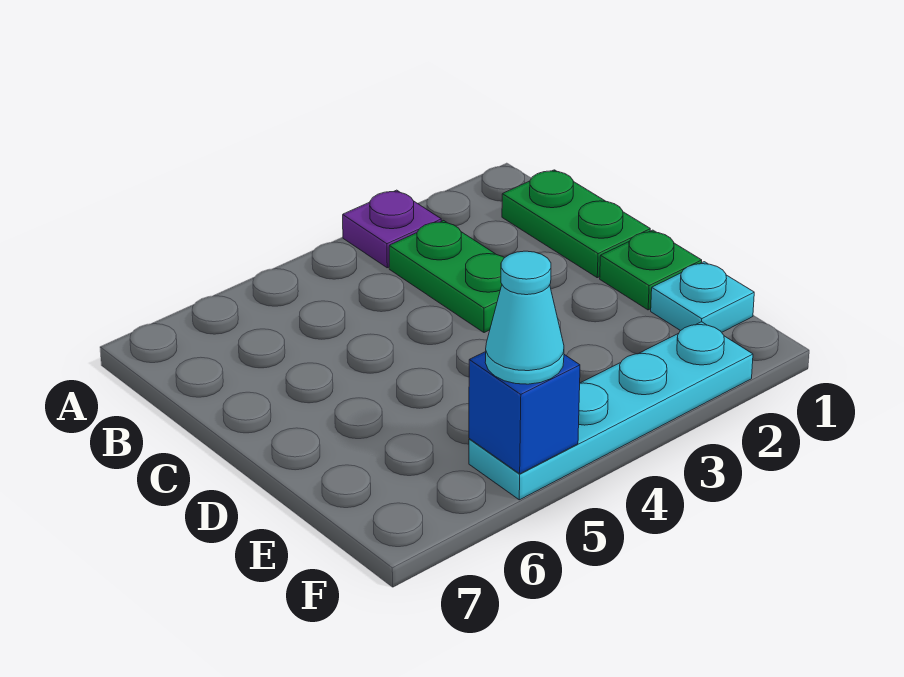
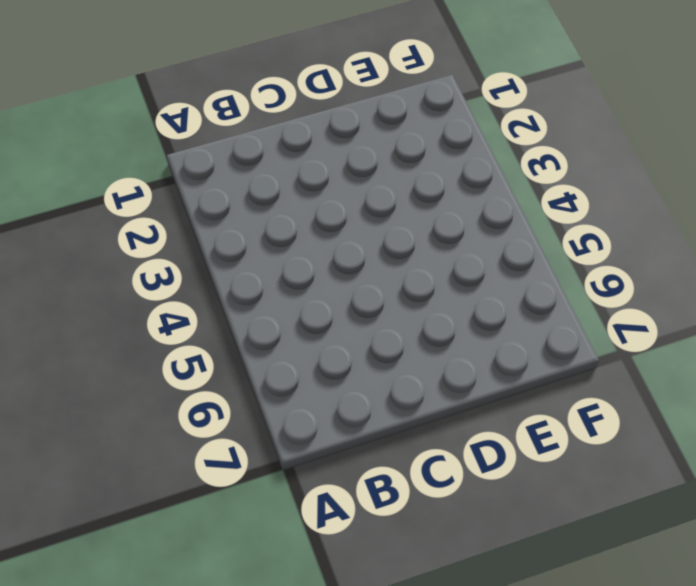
none -> purple plate A3 level 1
none -> green plate B1:C1 level 1

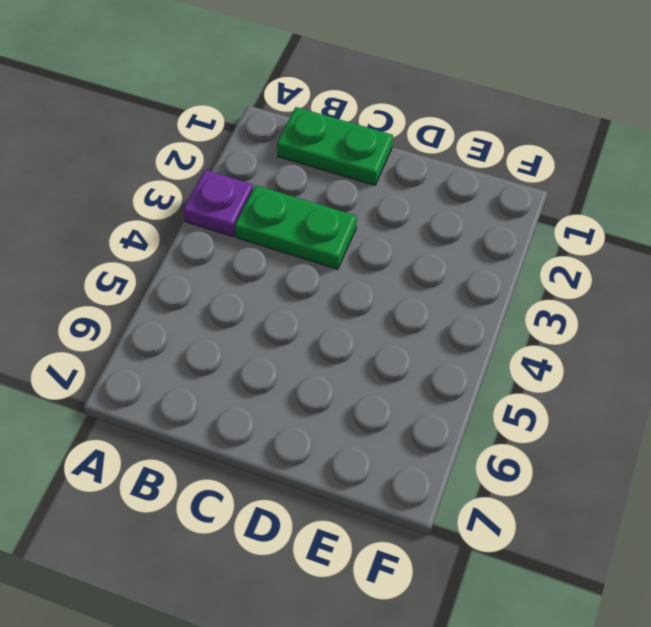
none -> green plate D1 level 1
none -> cyan plate E1 level 1

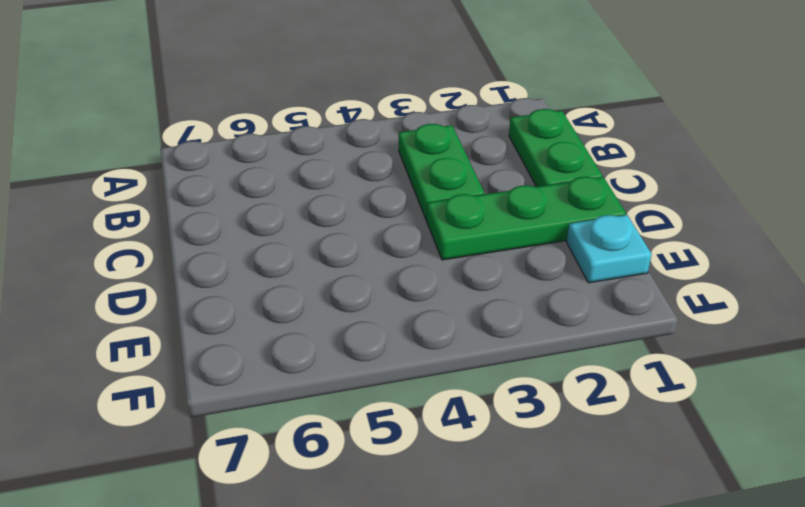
green plate D1:D3 level 1 -> green plate D1 level 1
none -> purple plate A3 level 1
none -> cyan plate F2:F5 level 1

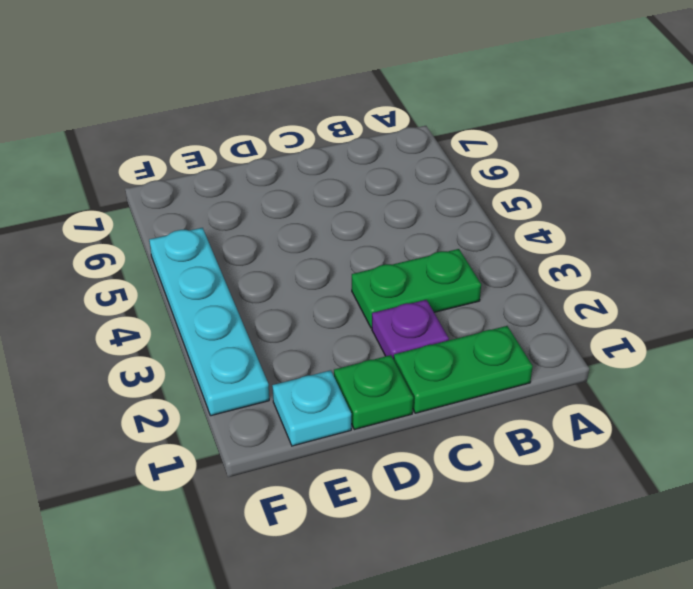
purple plate C2 level 1 -> purple plate A3 level 1
none -> blue brick F5 level 2
none -> cyan cone F5 level 3

